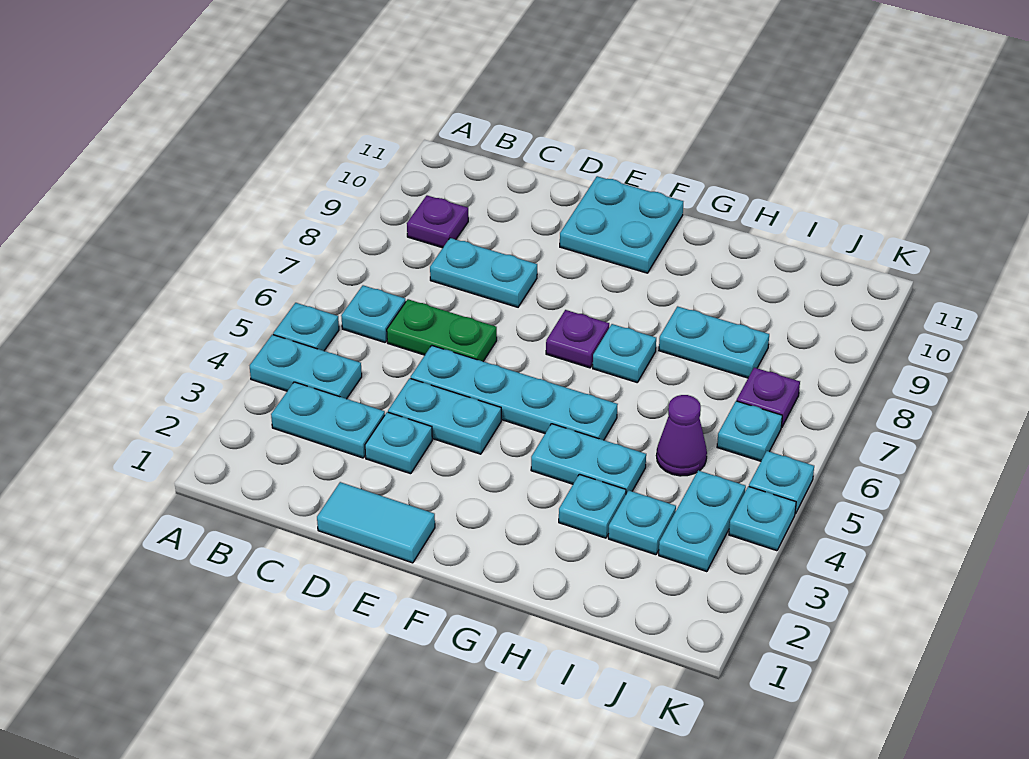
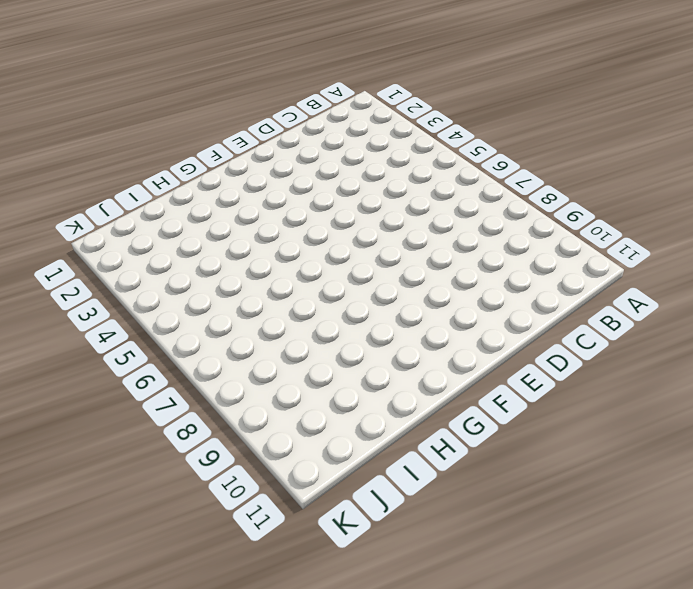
none -> cyan plate A4:B4 level 1
none -> cyan plate A5 level 1
none -> cyan plate B3:C3 level 1

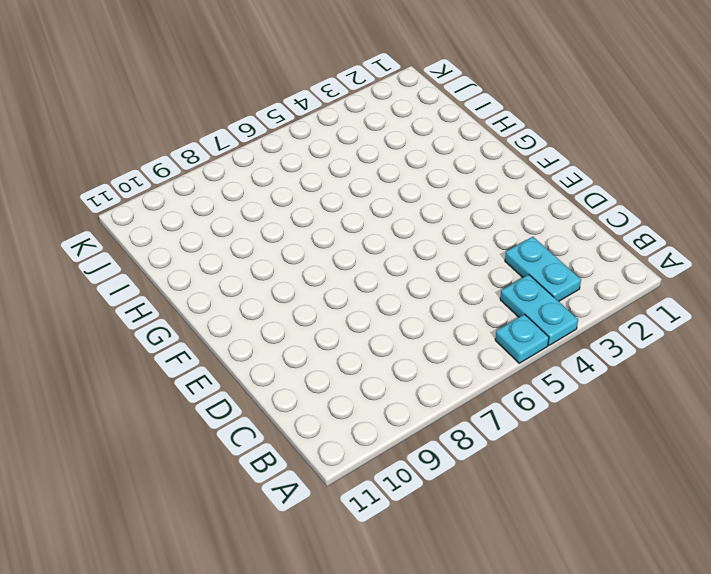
none -> cyan plate B6 level 1
none -> purple plate B9 level 1
none -> green plate C6:D6 level 1

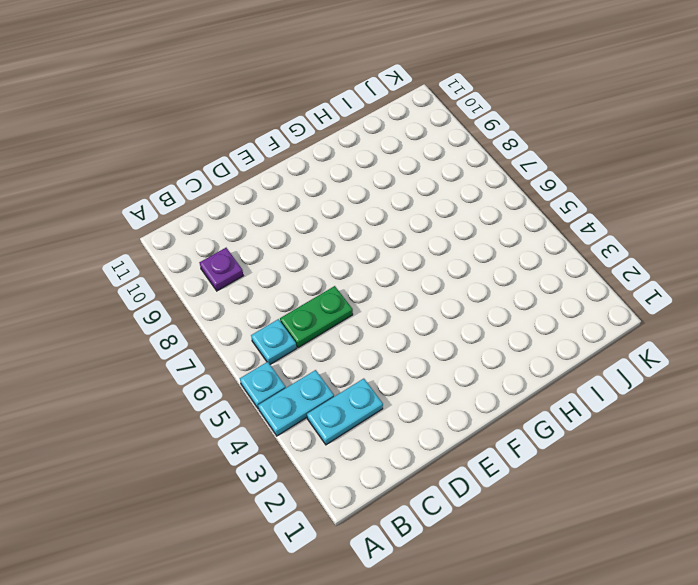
none -> cyan plate C8:D8 level 1
none -> cyan tile D1:E1 level 1
none -> cyan plate D3 level 1

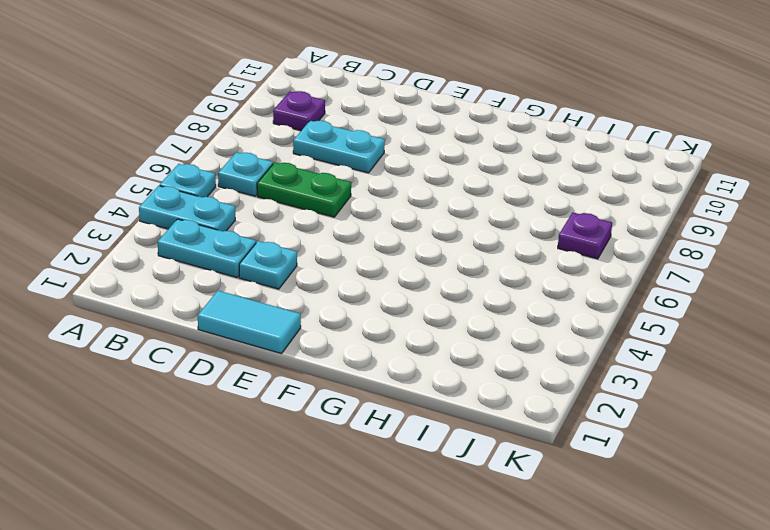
none -> cyan plate D4:E4 level 1
none -> cyan plate D5:G5 level 1
none -> cyan plate E10:F11 level 1

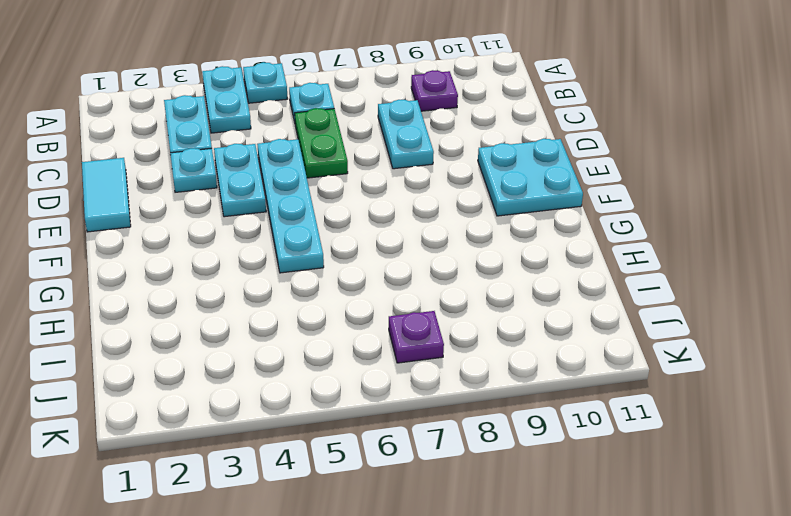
none -> purple plate F7 level 1
none -> cyan plate G4:H4 level 1
none -> cyan plate G7 level 1

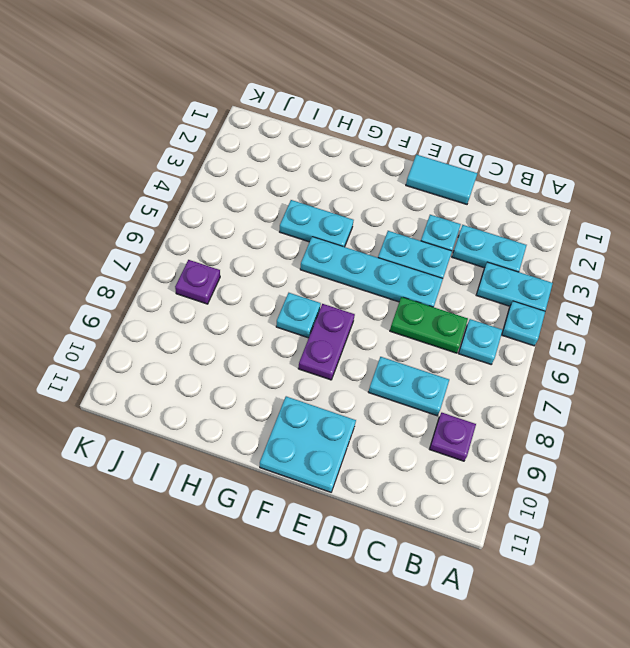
purple plate F7:F8 level 1 -> purple plate F7 level 1
none -> cyan plate H3 level 1
none -> cyan plate H8:I8 level 1
none -> cyan plate I3 level 1

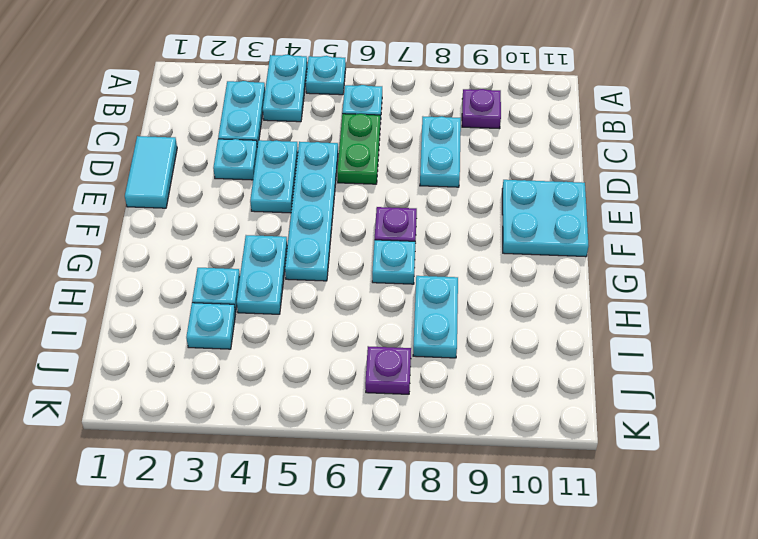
none -> purple cone I5 level 1
none -> cyan plate J3:J4 level 1
none -> cyan plate J6 level 1

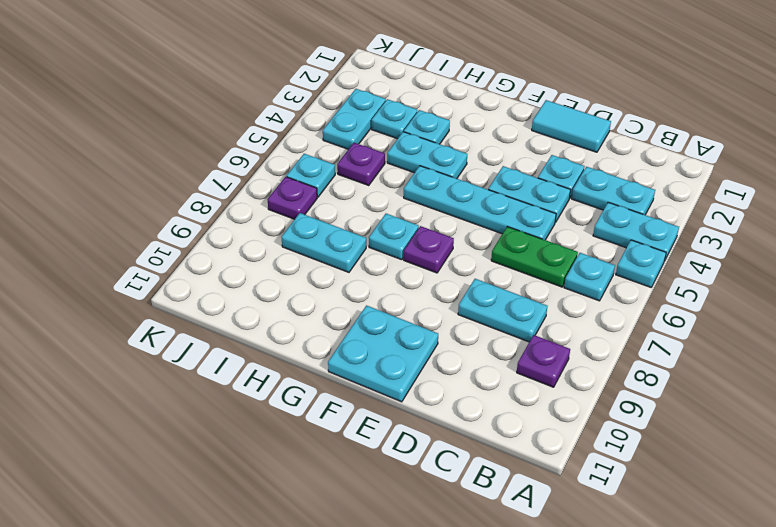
purple plate I5 level 1 -> purple cone I5 level 1
none -> cyan plate K4 level 1
none -> cyan plate K5 level 1

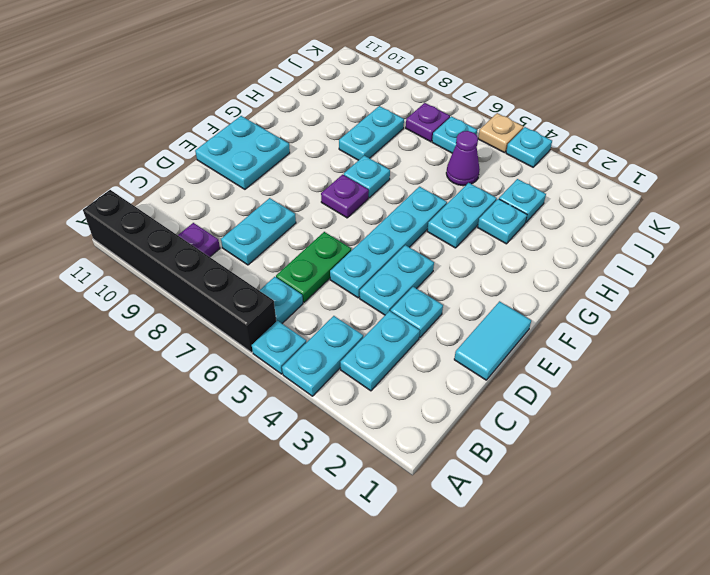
black brick A6:A11 level 1 -> none
tan plate K5 level 1 -> cyan plate K5 level 1
none -> cyan plate J3:J4 level 1

